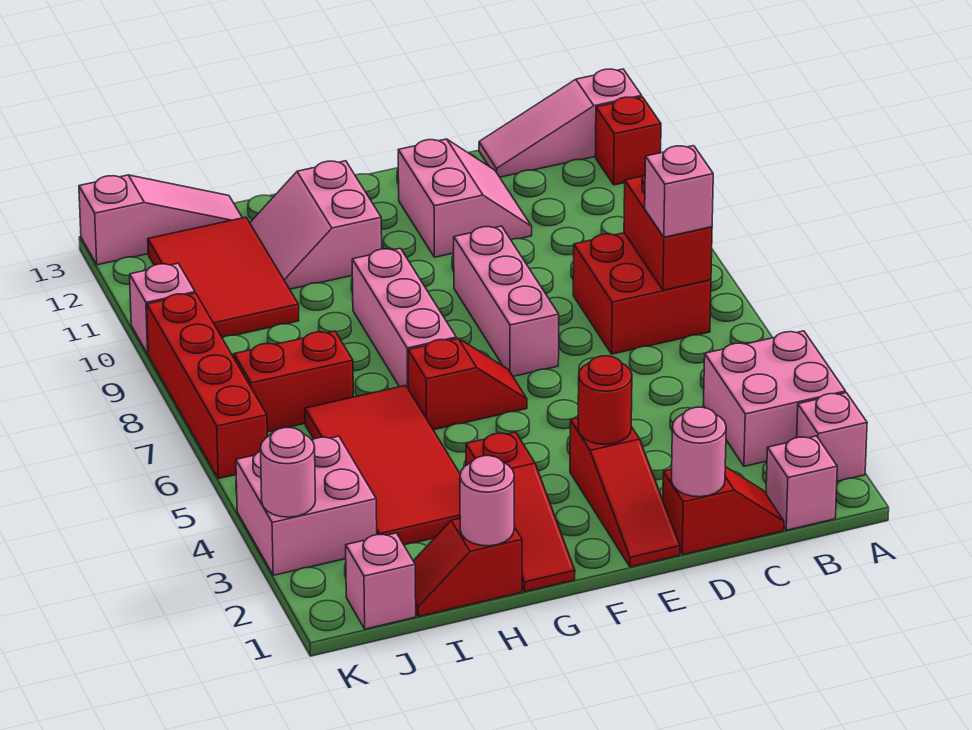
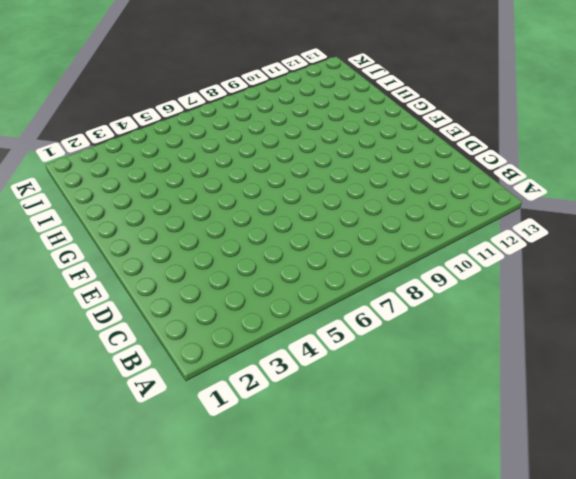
none -> pink brick A2 level 1
none -> pink brick A3:B4 level 1
none -> red brick A12 level 1

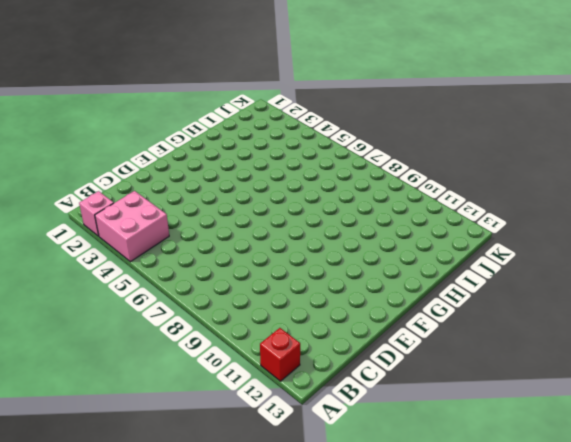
none -> pink slope A13:C13 level 1 top A
none -> pink brick B1 level 1
none -> red brick B7:C8 level 1

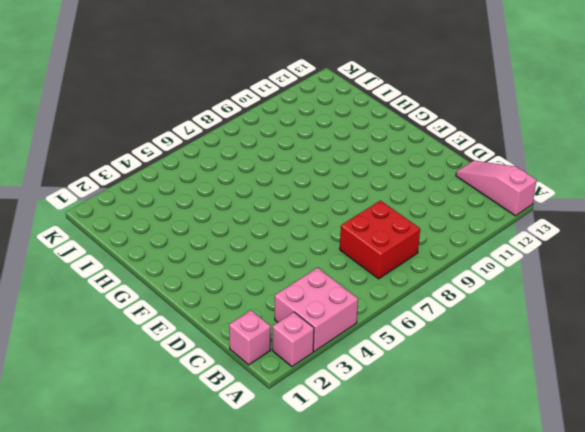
none -> red brick A12 level 1
none -> red slope C1:D1 level 1 top D
none -> pink slope D11:E12 level 1 top E

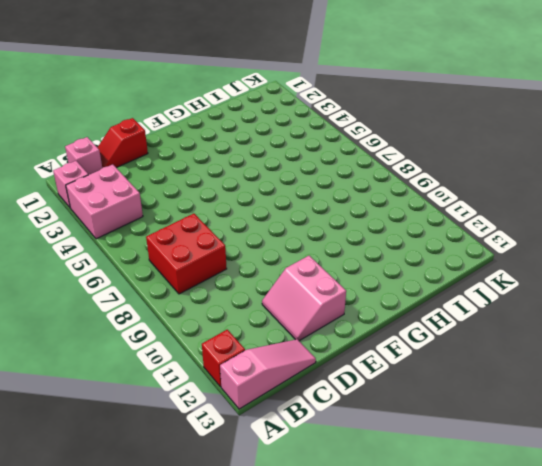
none -> red slope E1:E3 level 1 top 3
none -> pink brick E7:E9 level 1
none -> red slope F6:G6 level 1 top G

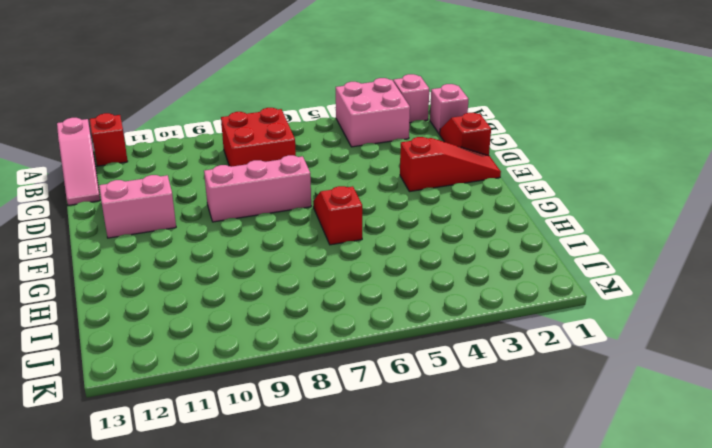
none -> red slope G1:G3 level 1 top 3
none -> pink brick G7:G9 level 1
none -> pink slope G11:H12 level 1 top G

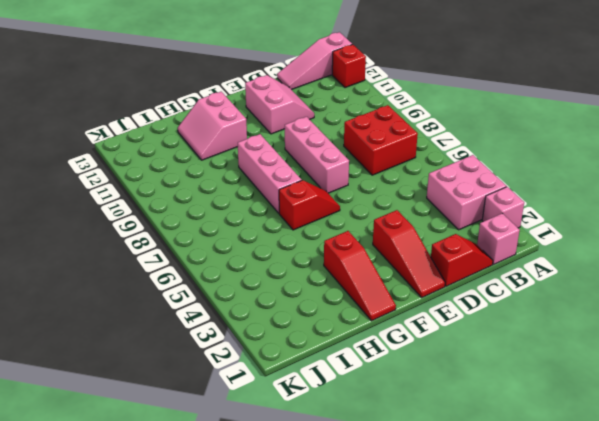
none -> red slope H1:I1 level 1 top H
none -> red tile H3:I6 level 1
none -> red brick I7:J7 level 1

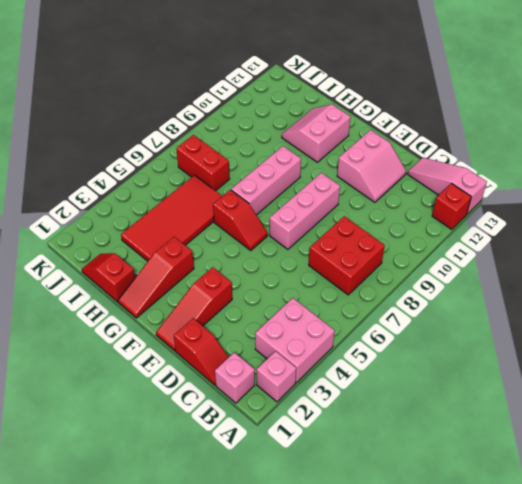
none -> red tile I10:J12 level 1
none -> pink slope I13:K13 level 1 top K
none -> pink brick J1 level 1

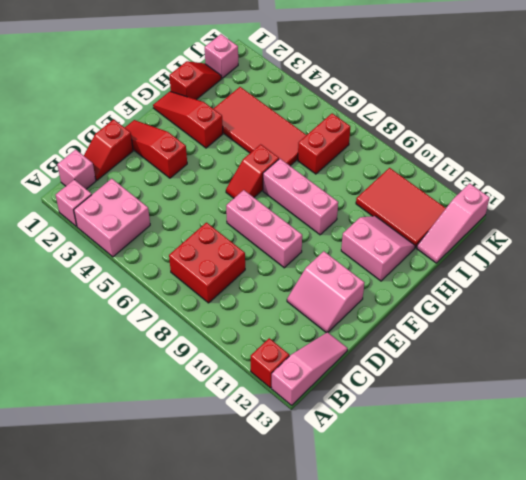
none -> pink brick J3:K4 level 1
none -> red brick K6:K9 level 1
none -> pink brick K10 level 1

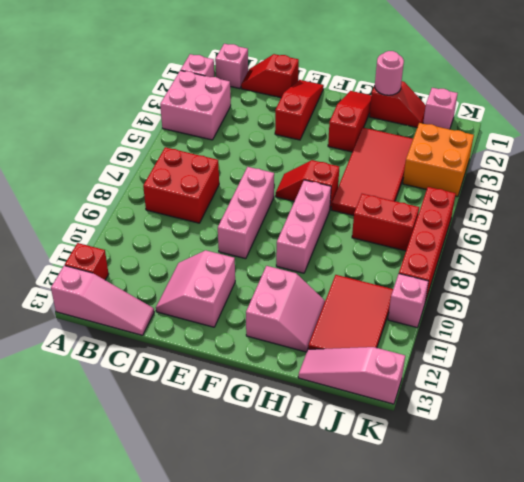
orange brick J3:K4 level 1 -> pink brick J3:K4 level 1
none -> red brick B7:B8 level 2
none -> pink round brick D1 level 2
none -> red round brick E3 level 2

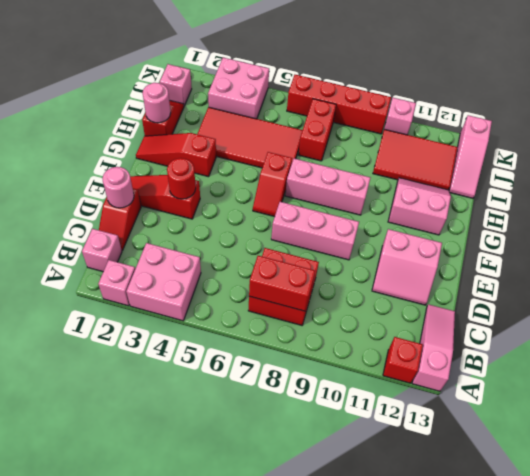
none -> pink round brick K3 level 2
none -> pink brick B7 level 3

